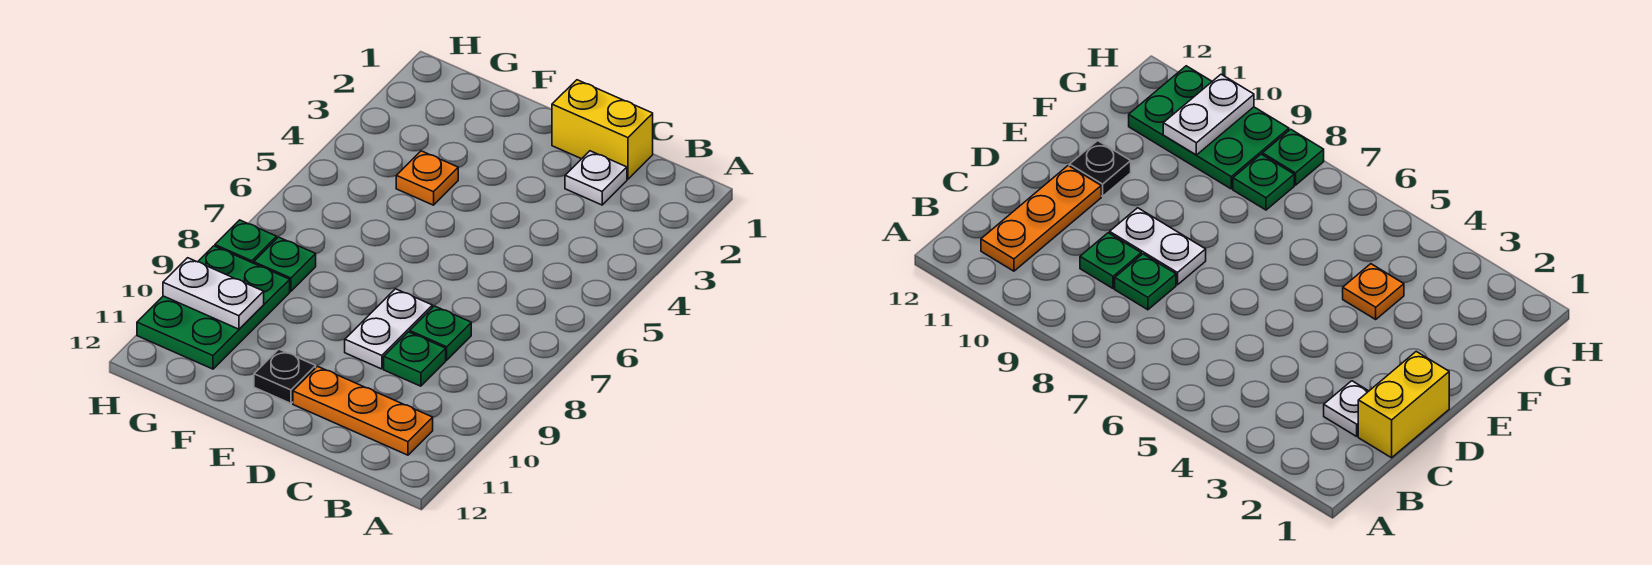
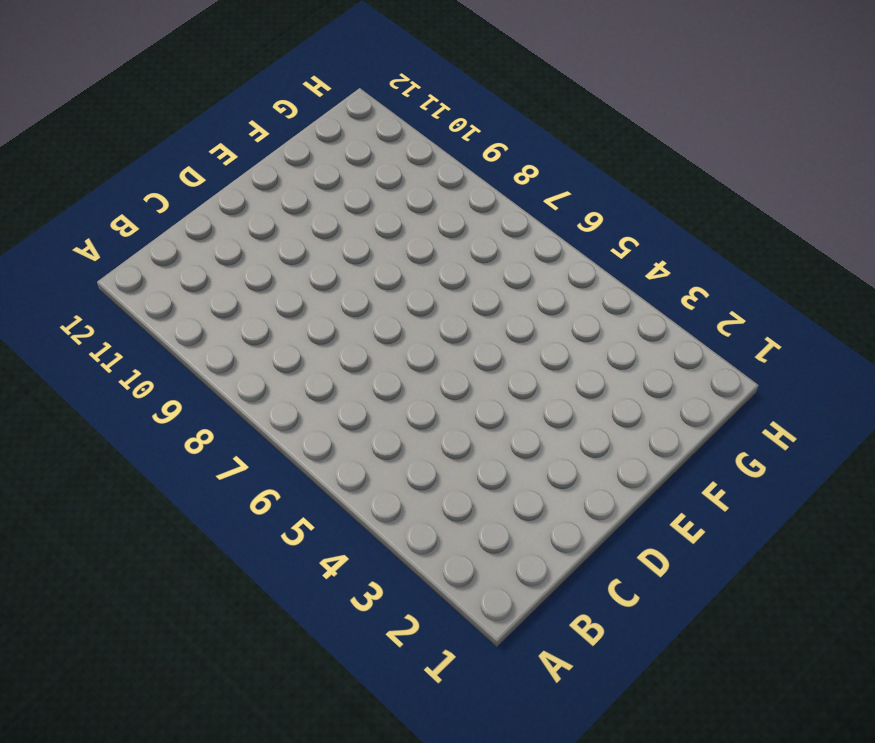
none -> orange plate B11:D11 level 1
none -> yellow brick C1:D1 level 1
none -> white plate C2 level 1

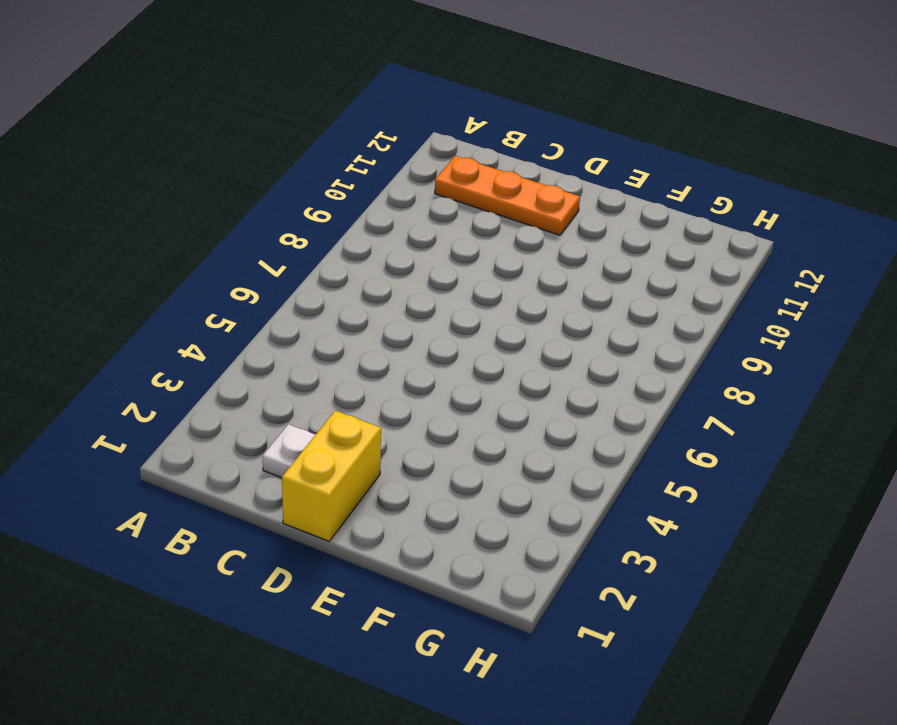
yellow brick D1:D2 level 1 -> yellow brick C1:D1 level 1
none -> green plate C8 level 1
none -> green plate C9 level 1
none -> white plate D8:D9 level 1

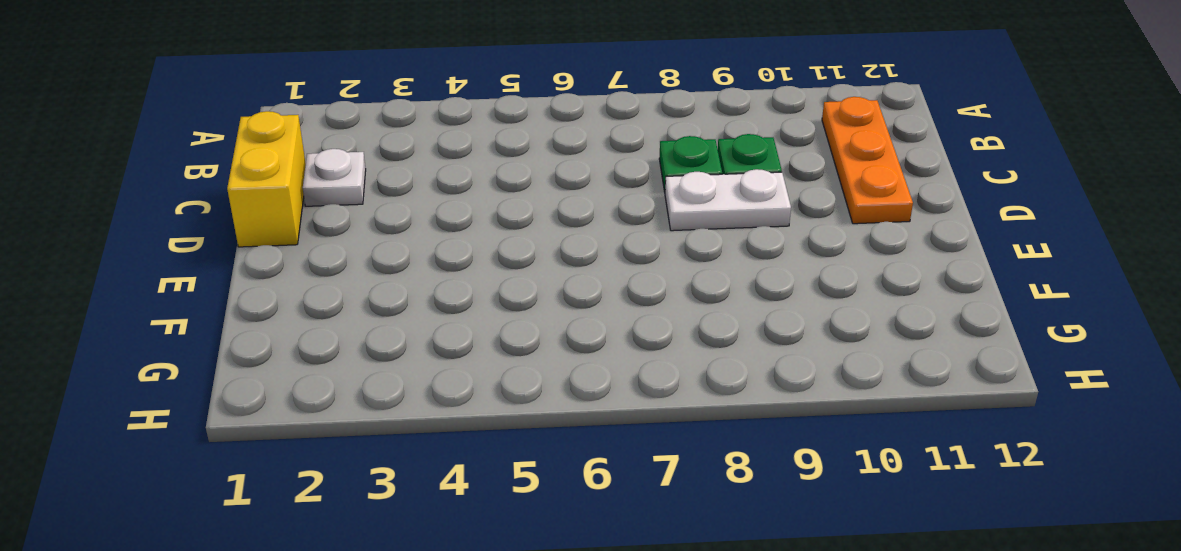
none -> black plate E11 level 1
none -> orange plate F4 level 1
none -> green plate G8 level 1

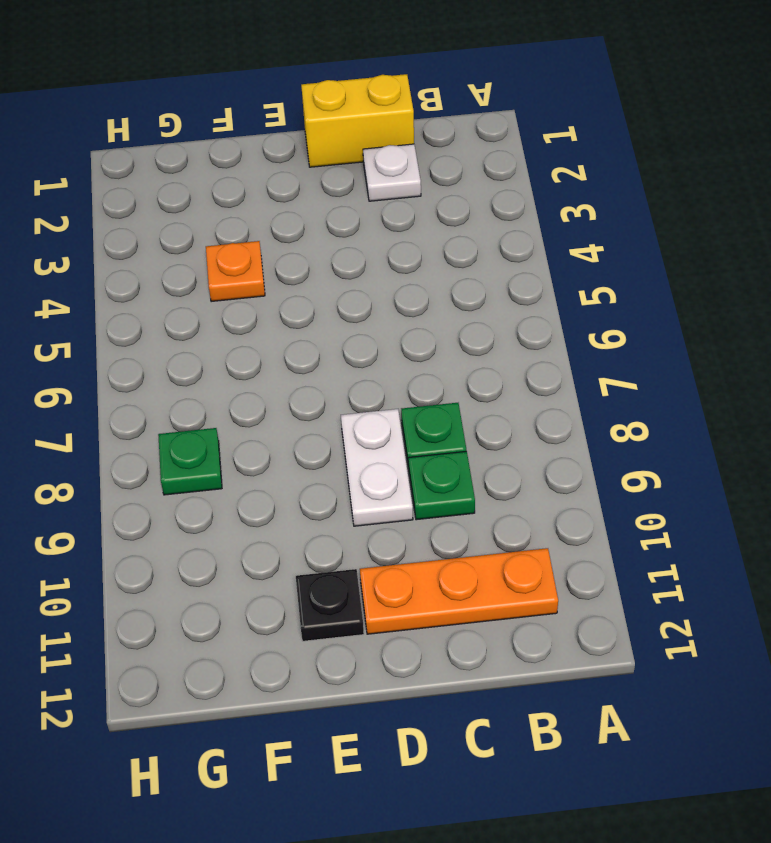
none -> green plate G9:H11 level 1
none -> green plate H8 level 1
none -> white plate G10:H10 level 2

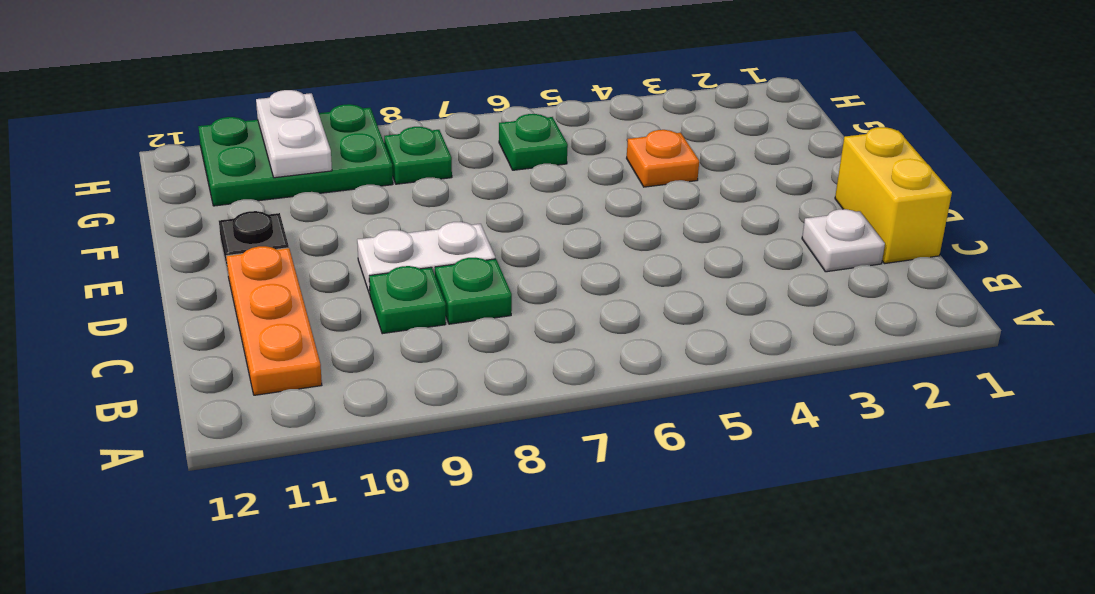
green plate G6 level 1 -> green plate H8 level 1

